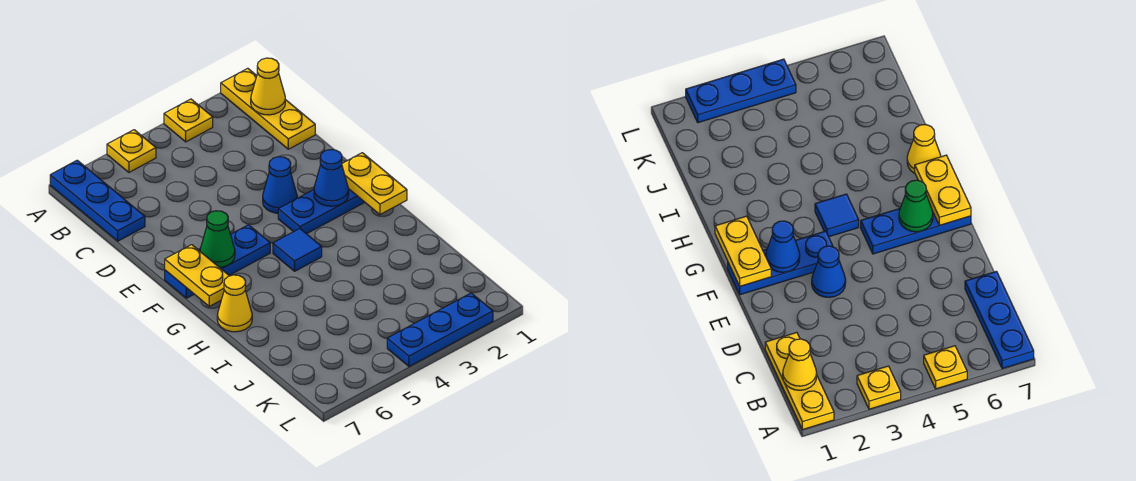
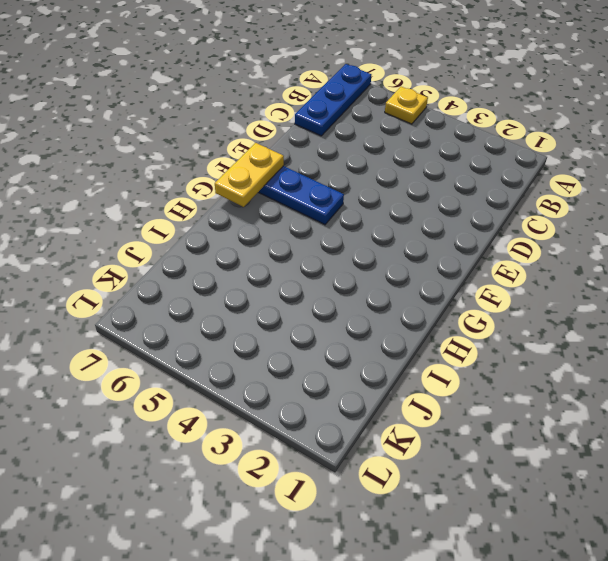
none -> yellow plate A1:C1 level 1
none -> yellow plate A3 level 1
none -> blue cone E3 level 1

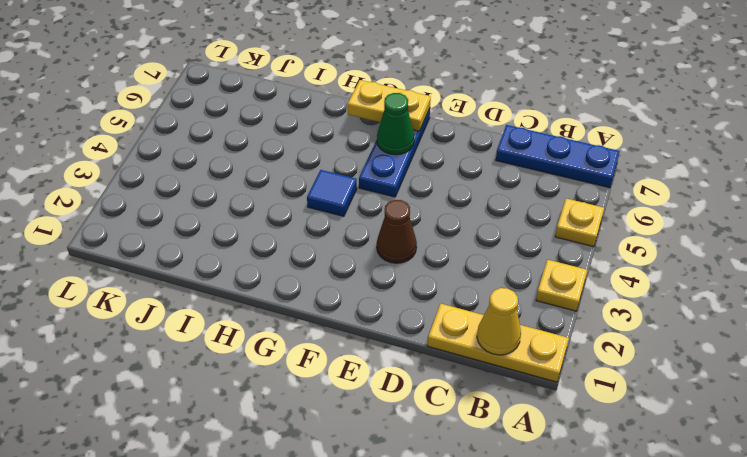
brown cone E3 level 1 -> blue cone E3 level 1
none -> blue plate F1:F3 level 1
none -> yellow cone H7 level 1
none -> blue plate L2:L4 level 1

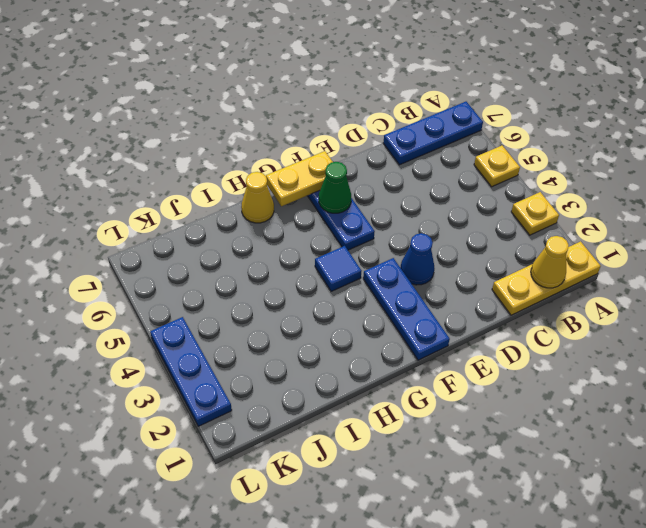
none -> yellow plate F1:G1 level 2
none -> blue cone F2 level 2

